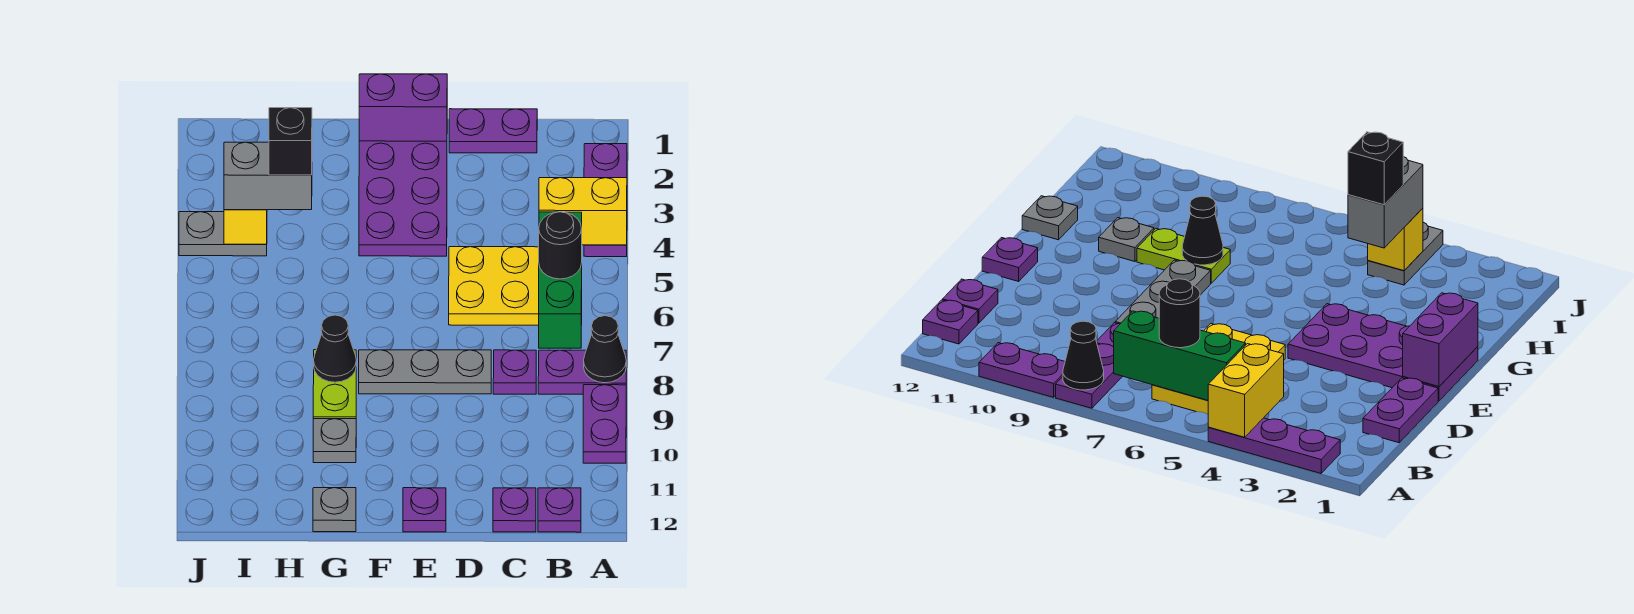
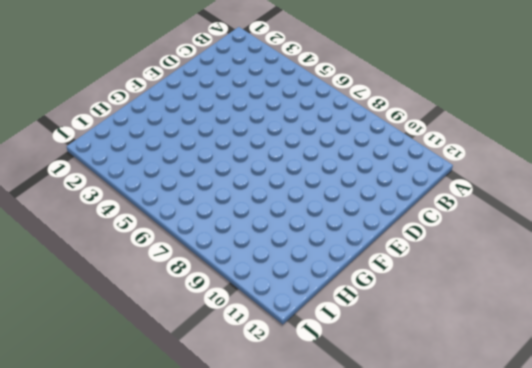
none -> purple plate A2:A4 level 1
none -> purple plate A8:B8 level 1
none -> purple plate A9:A10 level 1

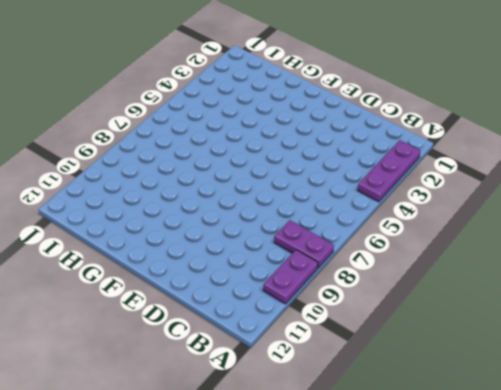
none -> yellow plate B5:D6 level 1
none -> purple plate B12 level 1
none -> purple plate C1:D1 level 1

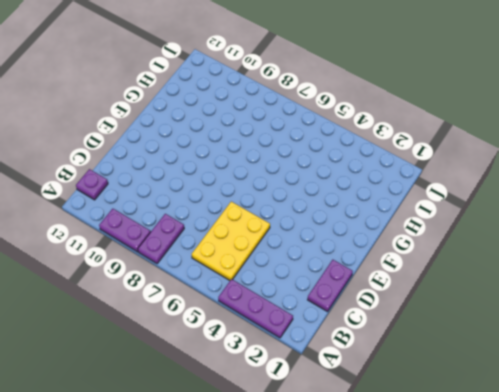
none -> purple plate C8 level 1
none -> purple plate C12 level 1
none -> grey plate D8:F8 level 1

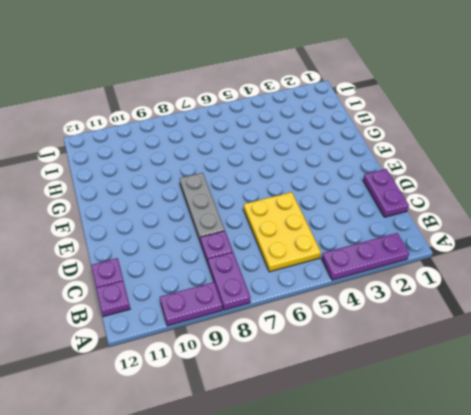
none -> purple plate E1:F4 level 1
none -> purple plate E12 level 1
none -> lime plate G8:G9 level 1

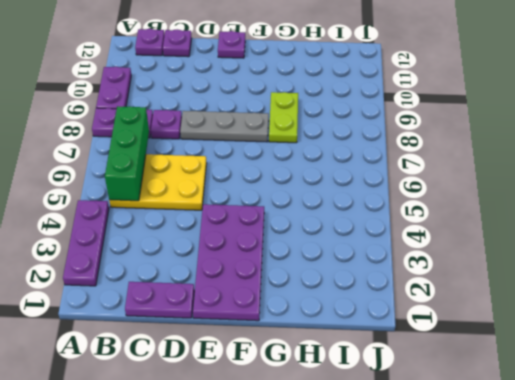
none -> grey plate G10 level 1
none -> grey plate G12 level 1
none -> grey plate I4:J4 level 1

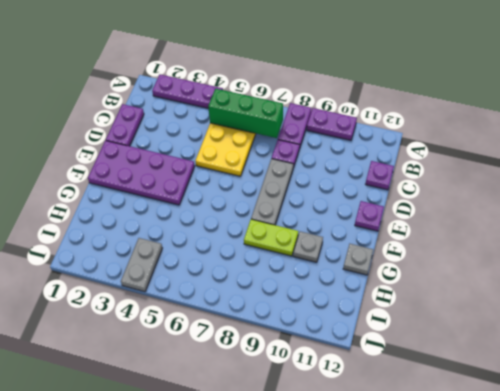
none -> purple plate B12 level 1
none -> yellow brick A4:B4 level 2
none -> black cone A8 level 2

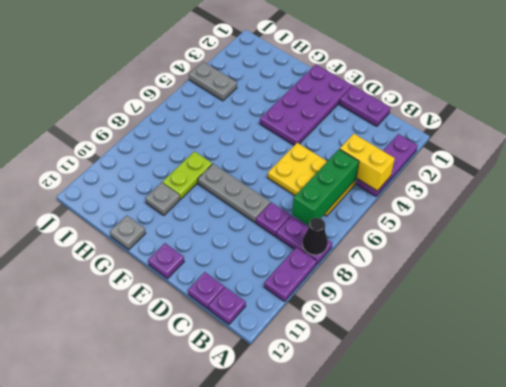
none -> purple brick E1:F1 level 2
none -> black cone G8 level 2
none -> yellow brick I4 level 2

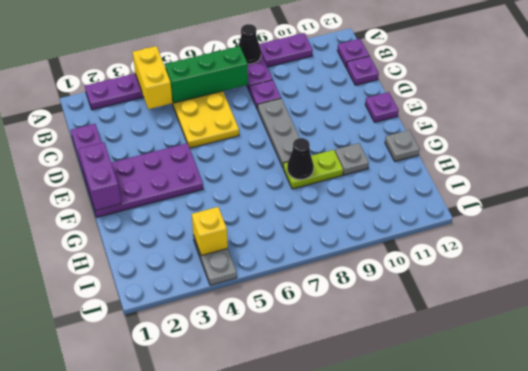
none -> black round brick B6 level 3
none -> grey brick H4:I4 level 3
none -> black brick H4 level 4

